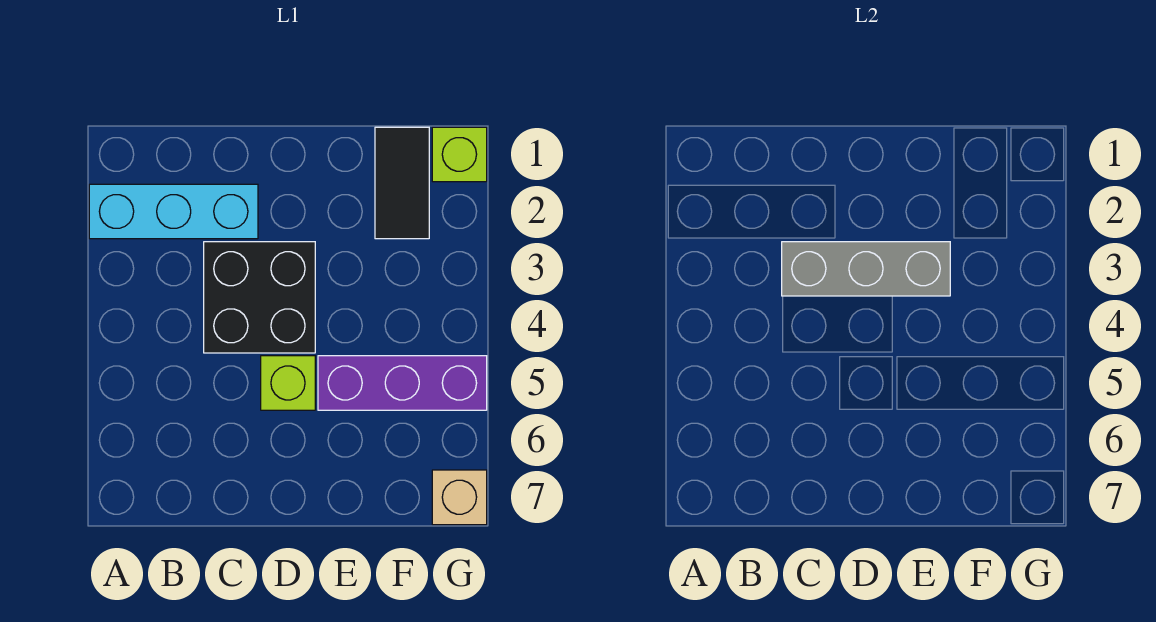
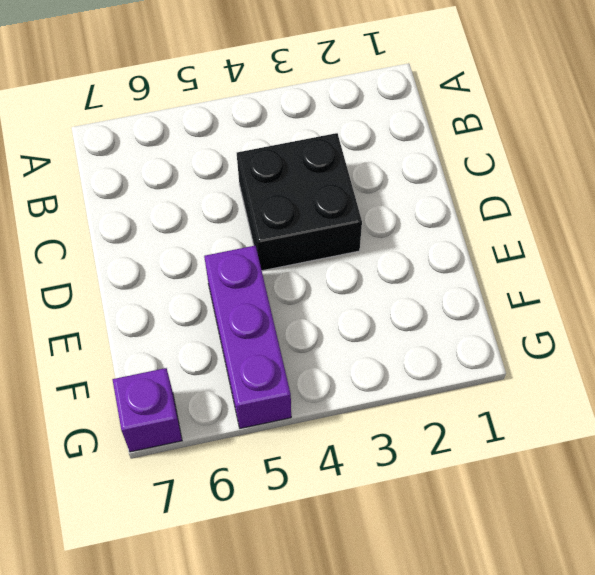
purple brick G7 level 1 -> tan brick G7 level 1
none -> cyan brick A2:C2 level 1
none -> lime brick D5 level 1

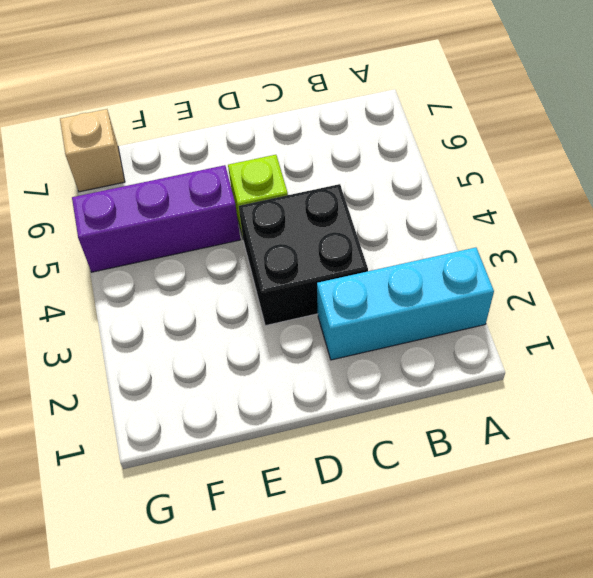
none -> black tile F1:F2 level 1
none -> lime brick G1 level 1

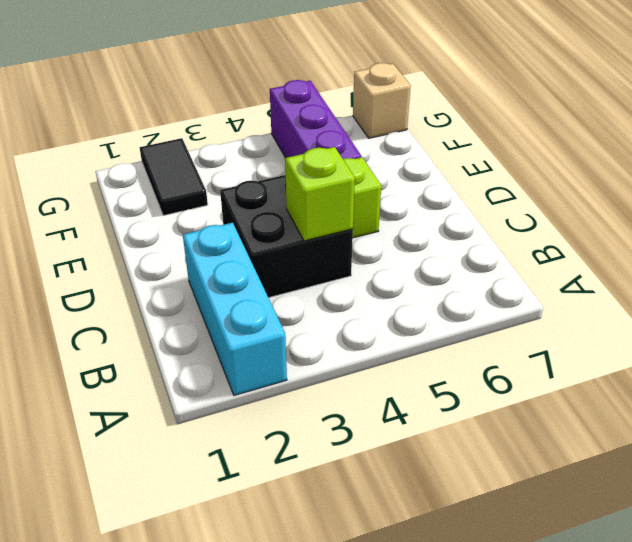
lime brick C4 level 2 -> lime brick G1 level 1
black tile F2:G2 level 1 -> black tile F1:F2 level 1
none -> grey brick C3:E3 level 2

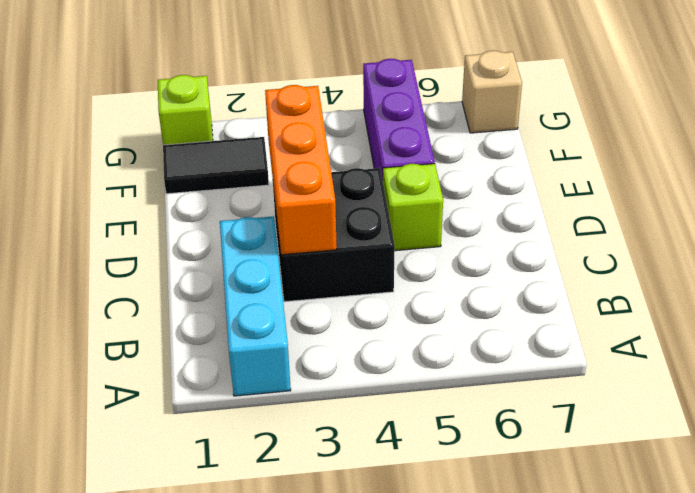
orange brick C3:E3 level 2 -> grey brick C3:E3 level 2

